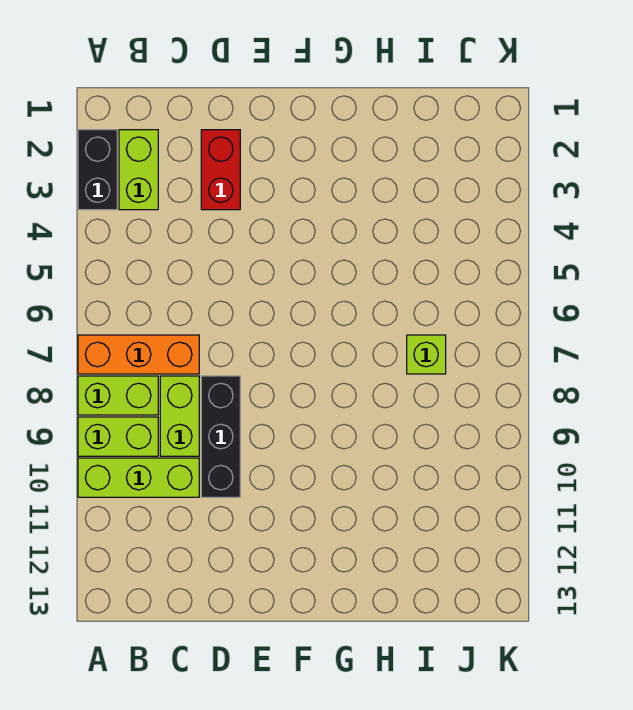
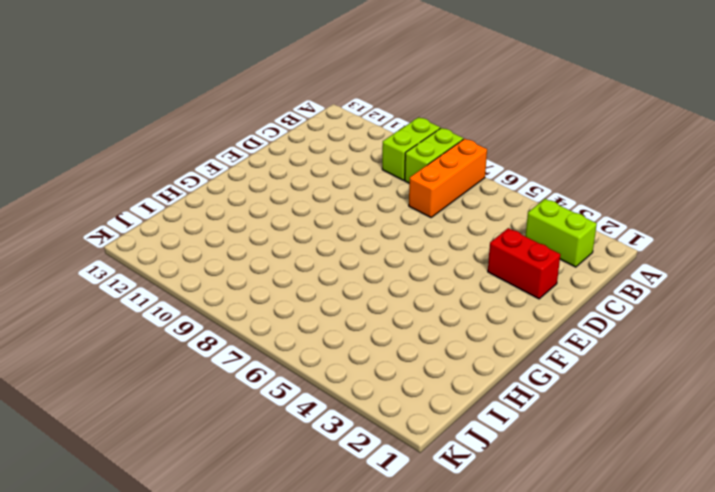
none -> black brick A2:A3 level 1
none -> lime brick A10:C10 level 1

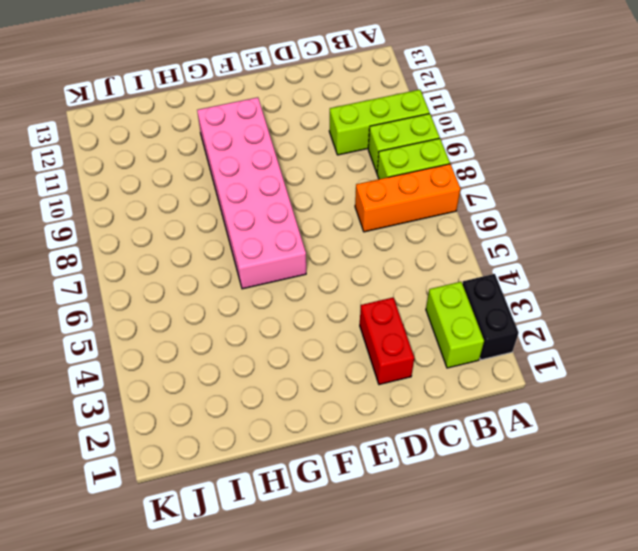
pink brick F6:G11 level 1 -> none
none -> lime brick C8:C9 level 1
none -> black brick D8:D10 level 1

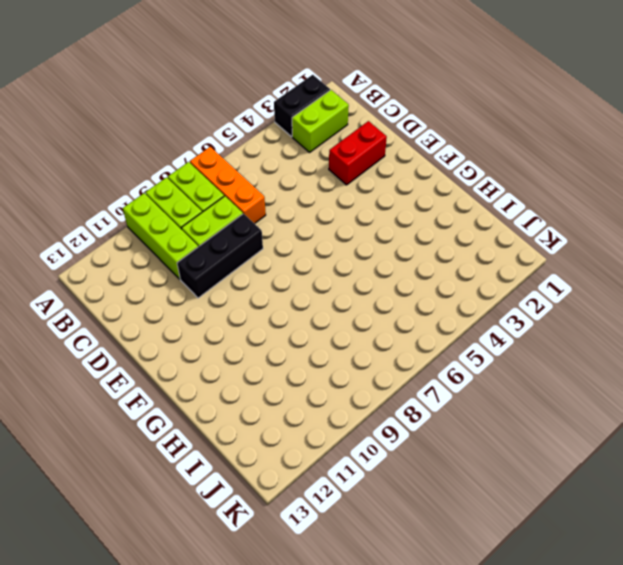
none -> lime brick I7 level 1

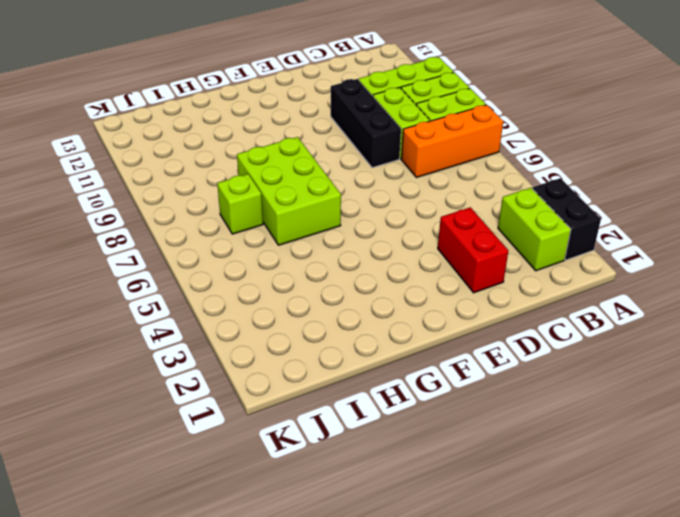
lime brick G6:H8 level 1 -> none

